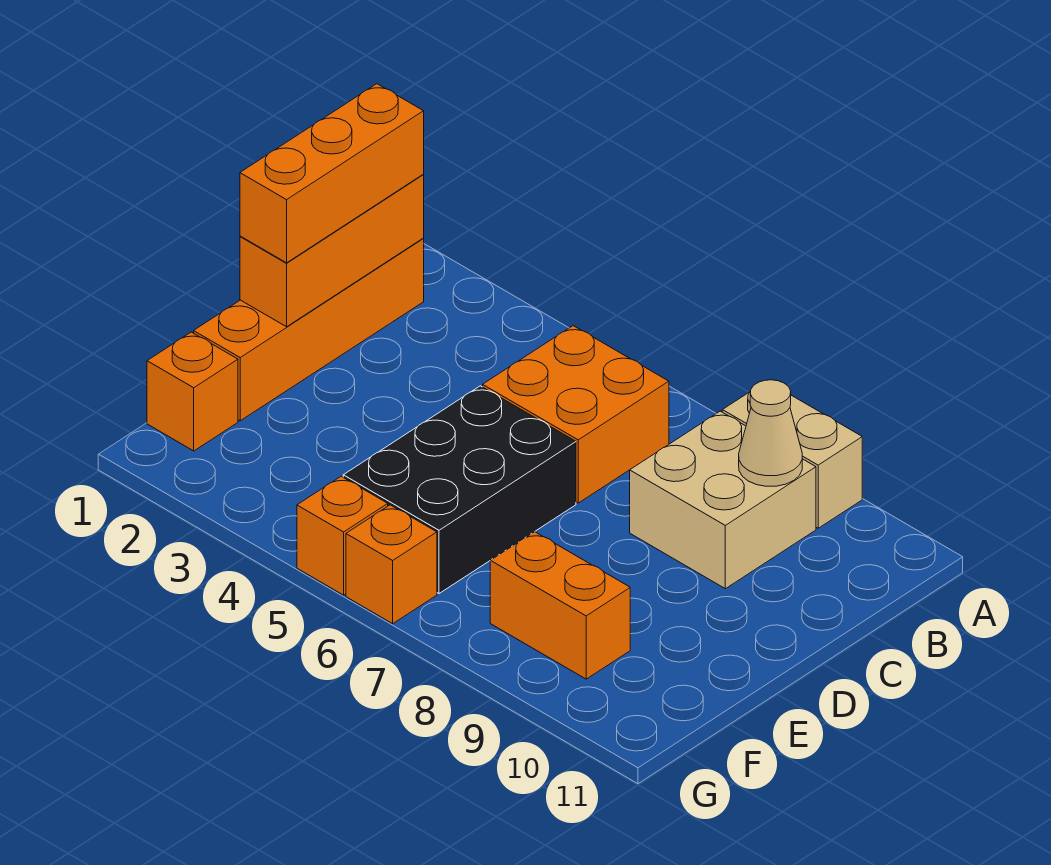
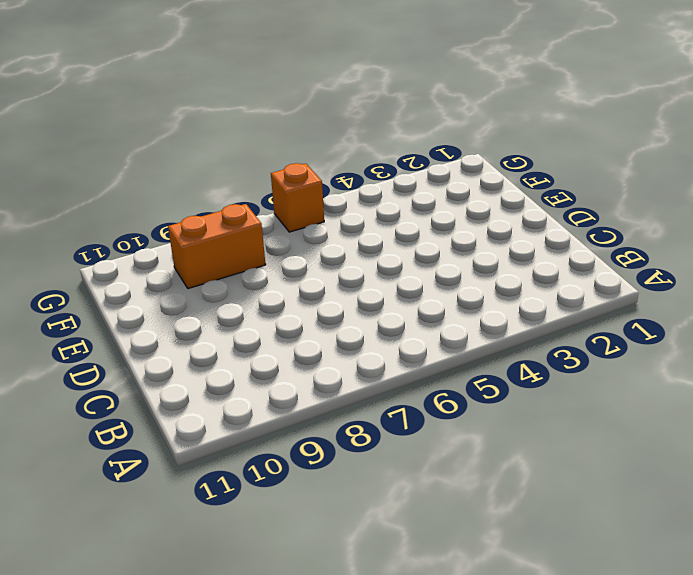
none -> tan brick A8:A9 level 1
none -> orange brick B1:E1 level 1
none -> orange brick B5:C6 level 1

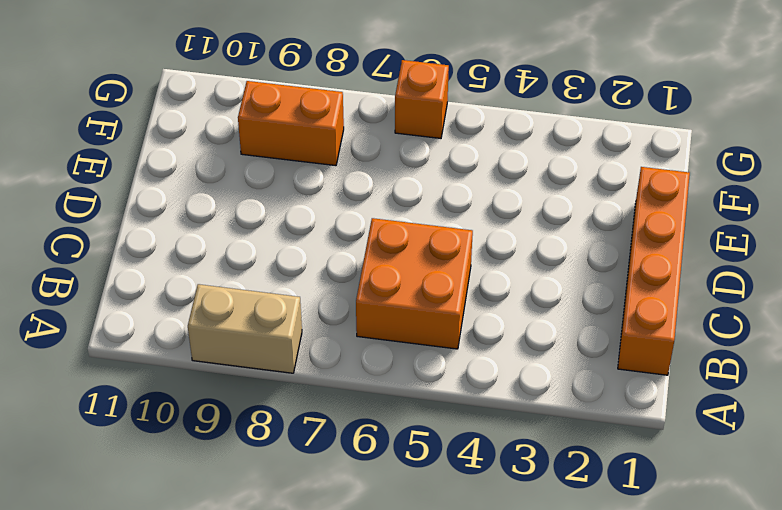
none -> tan brick B8:C9 level 1
none -> black brick D5:F6 level 1
none -> orange brick F1 level 1

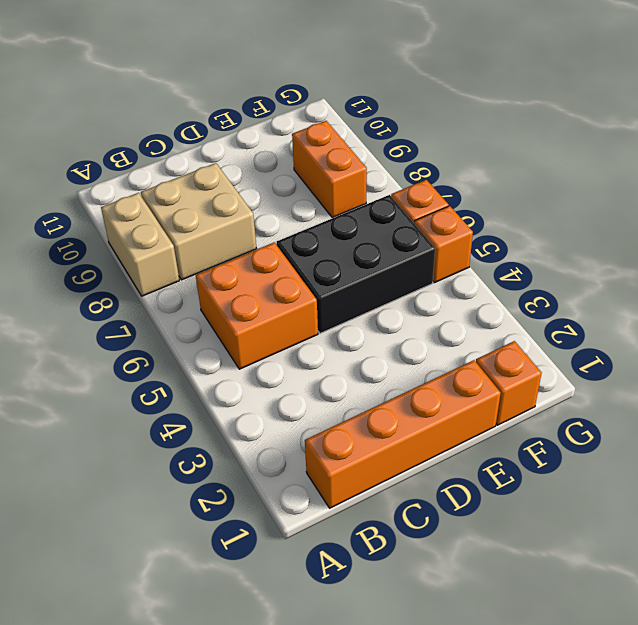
none -> orange brick B1:D1 level 2
none -> tan cone B9 level 2
none -> orange brick B1:D1 level 3

